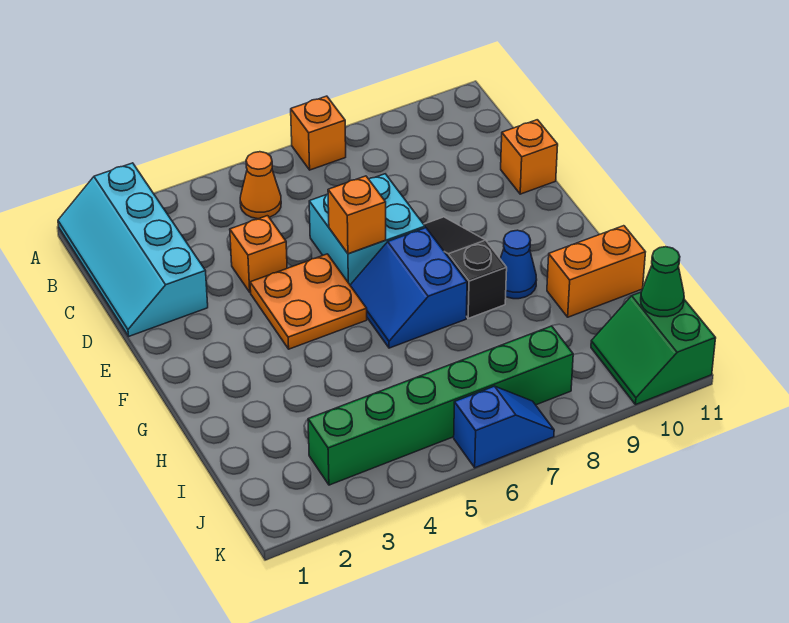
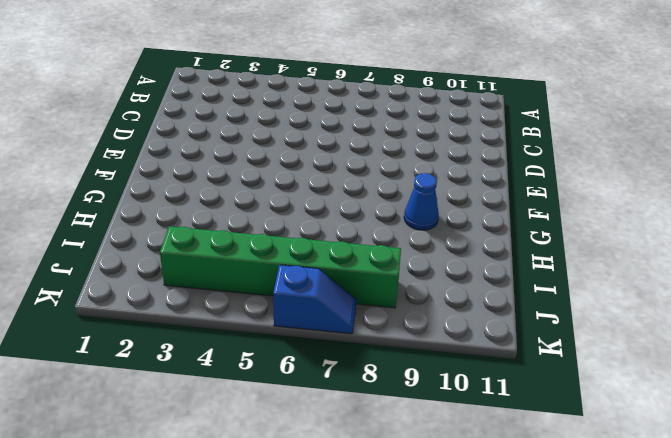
none -> cyan slope A1:D2 level 1 top 2
none -> orange brick A7 level 1
none -> orange cone B5 level 1

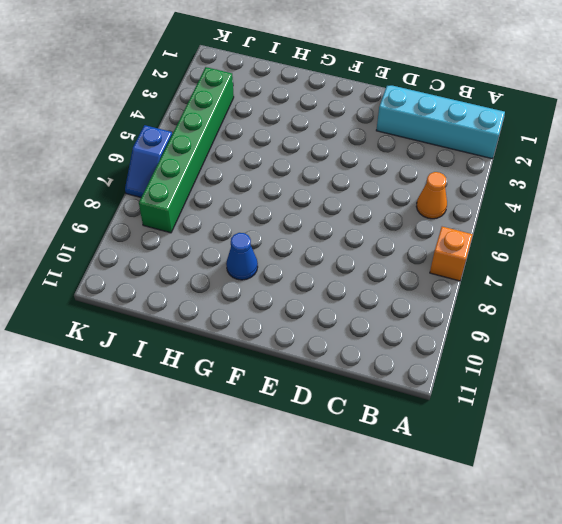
none -> orange brick D4 level 1
none -> cyan brick D6:E7 level 1
none -> orange brick D11 level 1

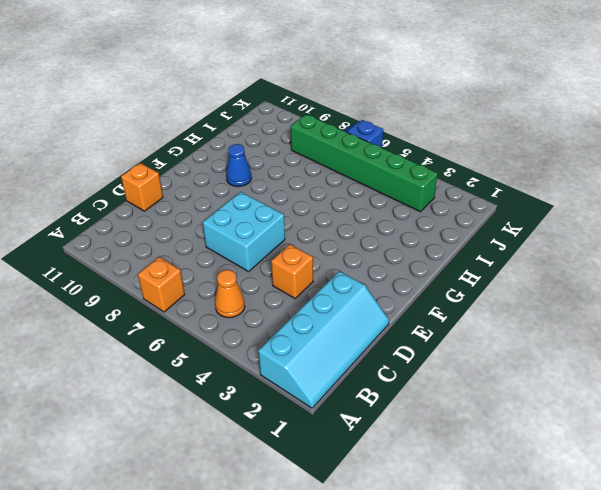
none -> orange plate E4:F5 level 1
none -> black slope E8:G8 level 1 top G
none -> blue slope F6:G7 level 1 top 7

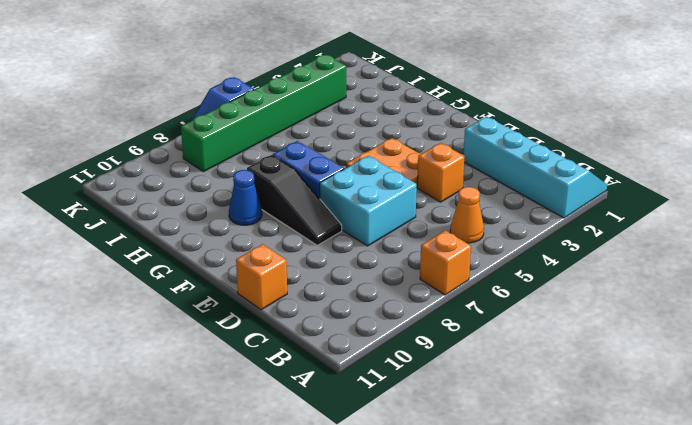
none -> orange brick H10:H11 level 1
none -> green slope J10:K11 level 1 top 11
none -> orange brick E6 level 2

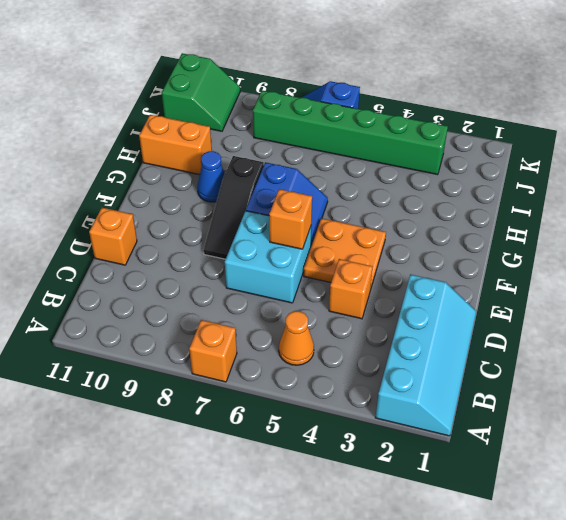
none -> green cone J11 level 2

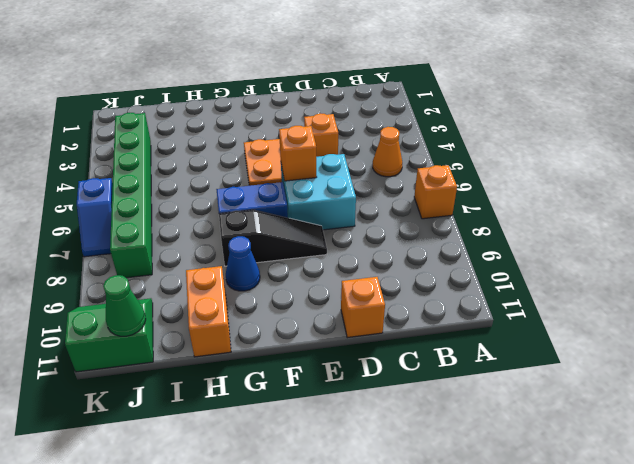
none -> cyan slope A1:D2 level 1 top 2

